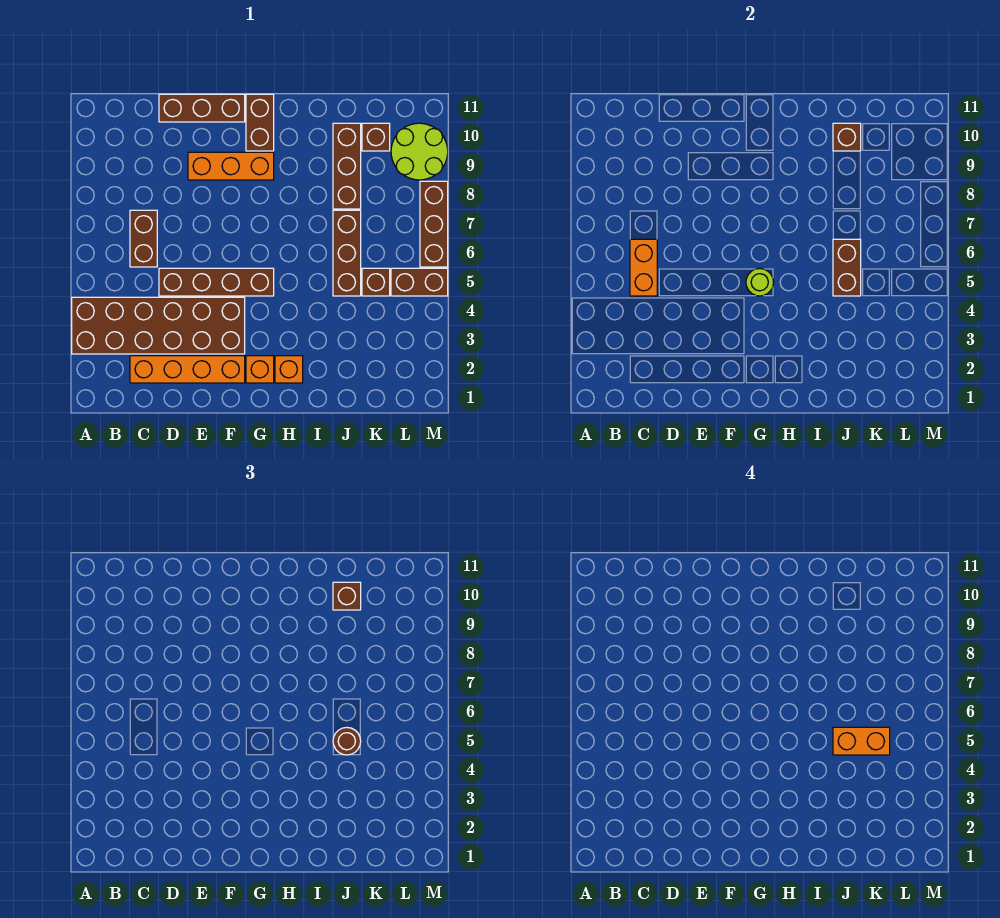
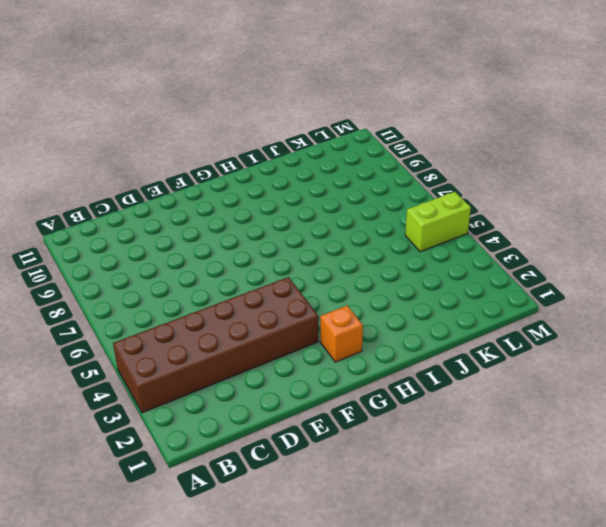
lime brick L5:M5 level 1 -> brown brick L5:M5 level 1
none -> orange brick C2:F2 level 1
none -> brown brick C6:C7 level 1
none -> brown brick D5:G5 level 1

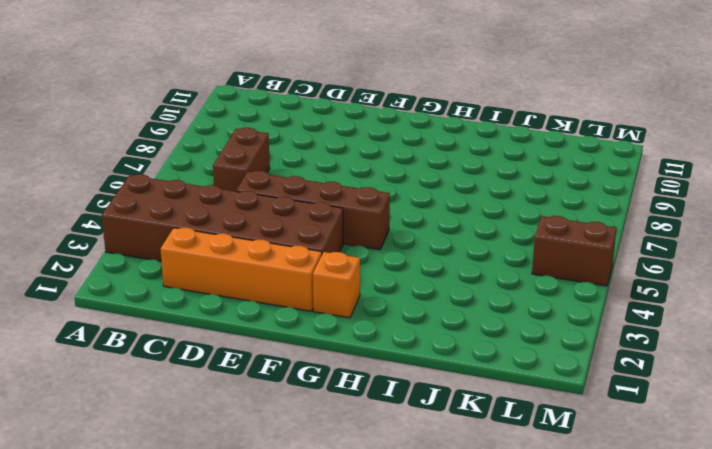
none -> brown brick D11:F11 level 1
none -> orange brick E9:G9 level 1
none -> brown brick G10:G11 level 1

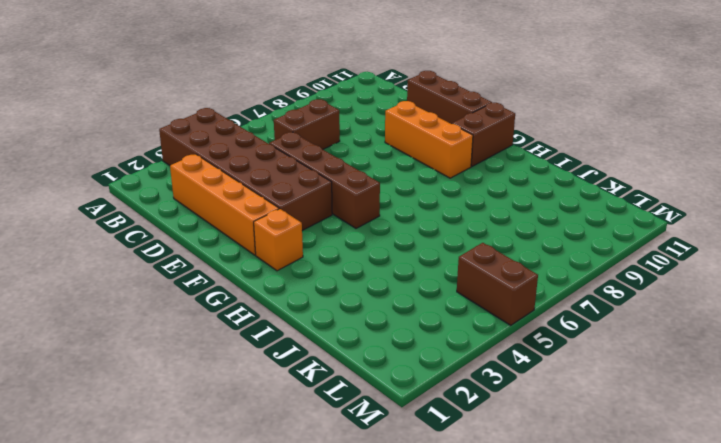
none -> orange brick H2 level 1
none -> brown brick J5:J7 level 1
none -> brown brick J8:J10 level 1

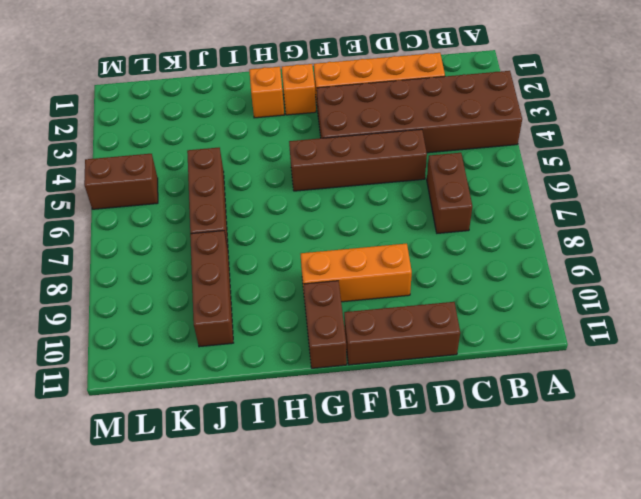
none -> brown brick K5 level 1
none -> brown brick K10 level 1
none -> lime round brick L9:M10 level 1

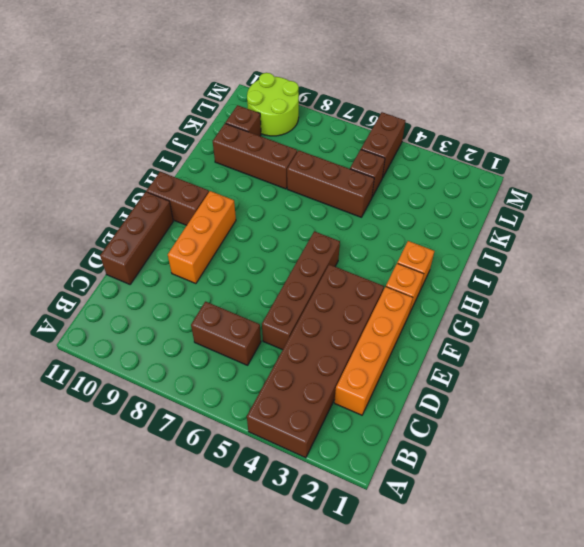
none -> brown brick M6:M8 level 1
none -> orange brick C5:C6 level 2
none -> lime round brick G5 level 2

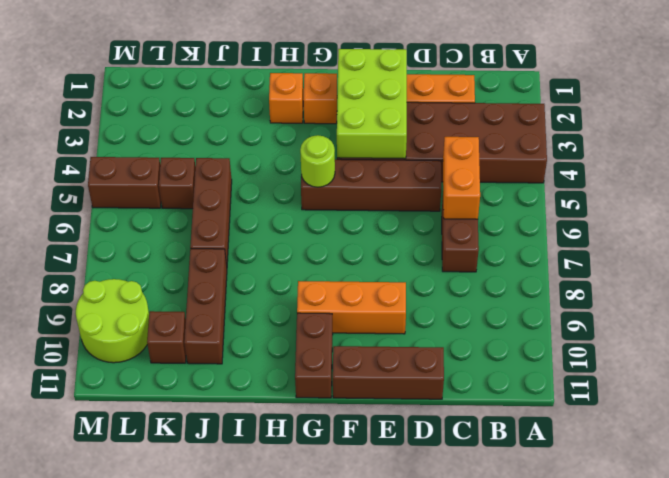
lime brick E2:F4 level 2 -> none
none -> brown brick M6:M8 level 1
none -> brown brick J5:J6 level 2
none -> brown brick J10 level 2

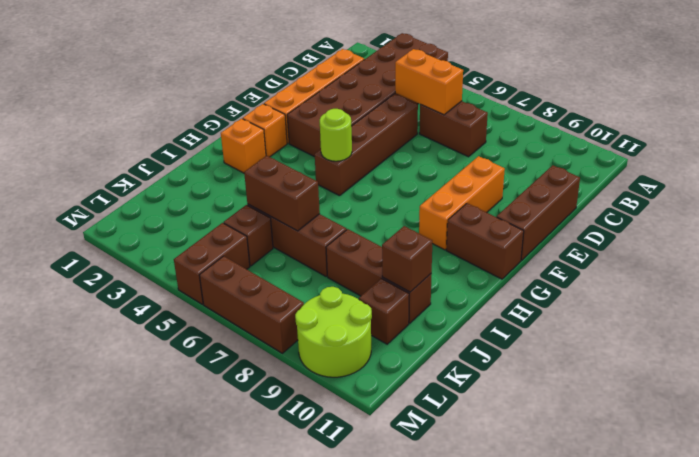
none -> brown round brick J5 level 3
none -> brown brick J10 level 3
none -> orange brick J5:K5 level 4

